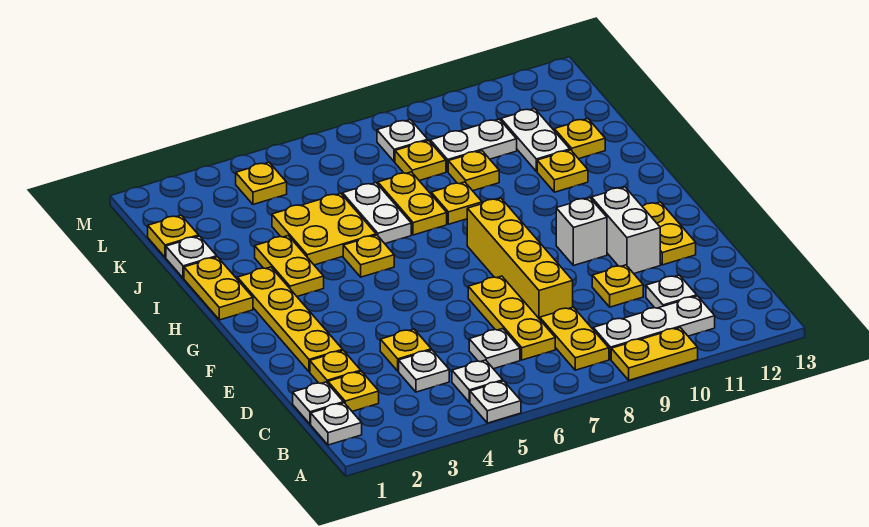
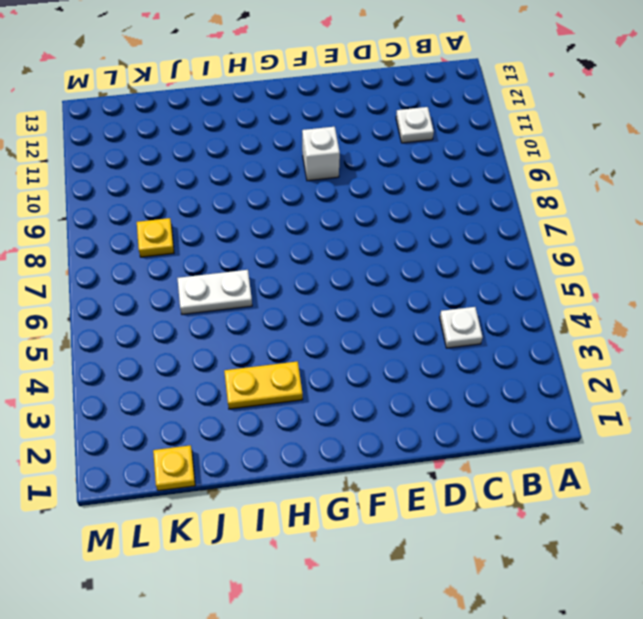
none -> white plate A5 level 1
none -> yellow plate A9:A10 level 1
none -> white plate B1 level 1
none -> white plate B5 level 1

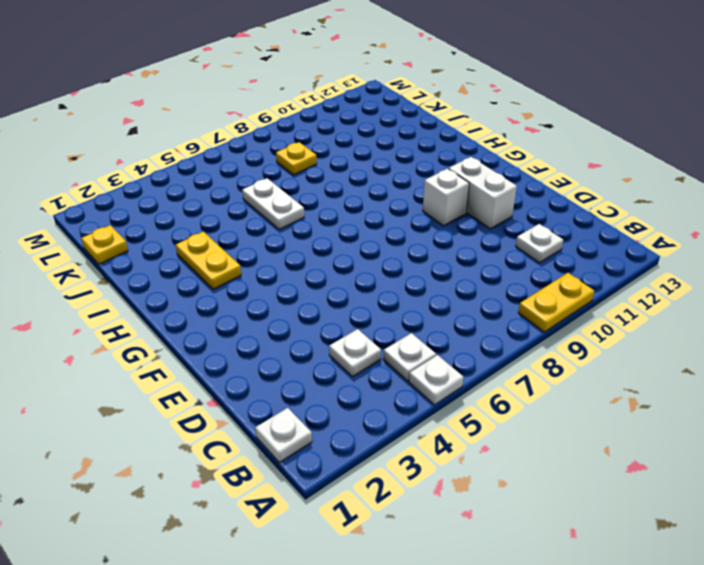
none -> yellow plate B8:C8 level 1
none -> white plate B9:B11 level 1
none -> white plate C1 level 1
none -> yellow plate C2 level 1

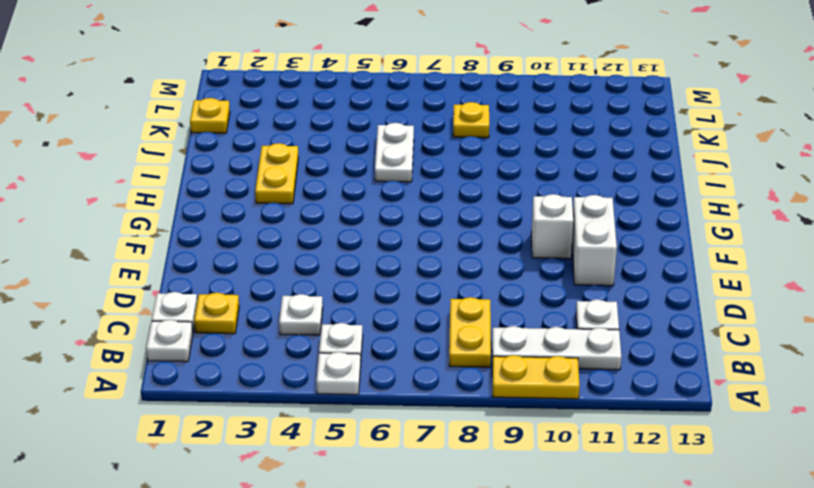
none -> white plate C6 level 1
none -> yellow plate C7:E7 level 1
none -> yellow plate D2 level 1
none -> yellow plate D4 level 1

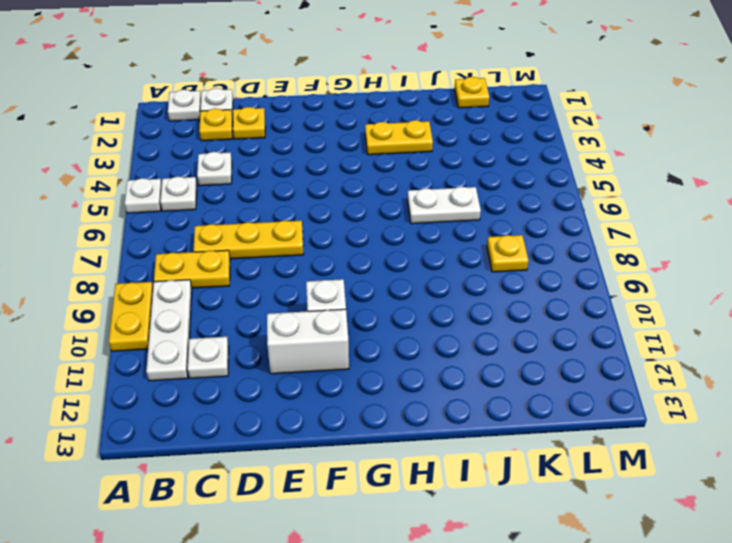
none -> white plate C6 level 1
none -> yellow plate D4 level 1
none -> yellow brick D8:G8 level 1
none -> yellow plate D10 level 1

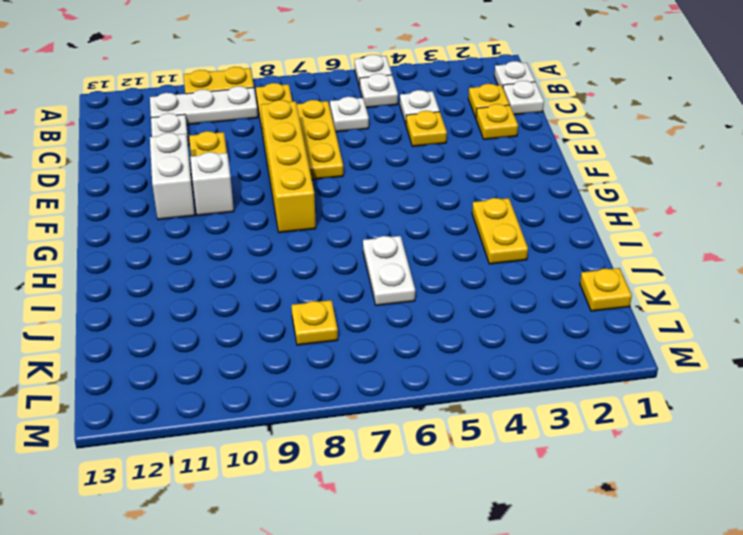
none -> yellow plate E2:H2 level 1
none -> yellow plate E12:F12 level 1
none -> yellow plate H1:I1 level 1
none -> yellow plate H5 level 1

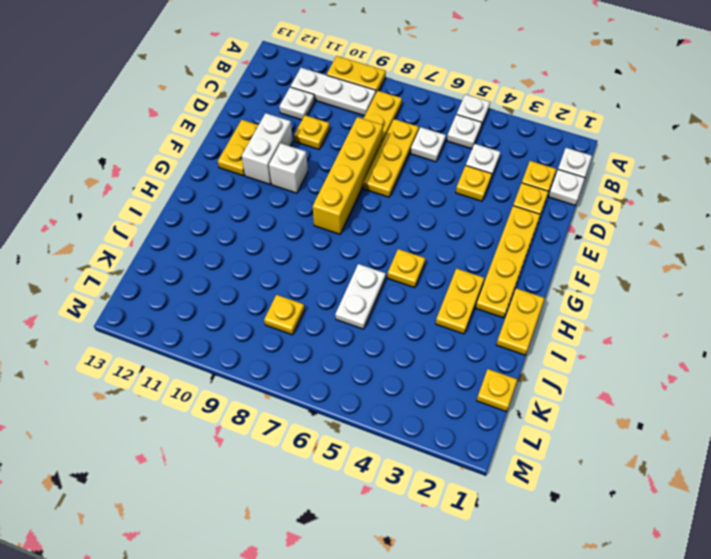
none -> yellow plate I4:J5 level 1
none -> yellow plate I7:J7 level 1
none -> yellow plate I8 level 1
none -> yellow plate I11 level 1

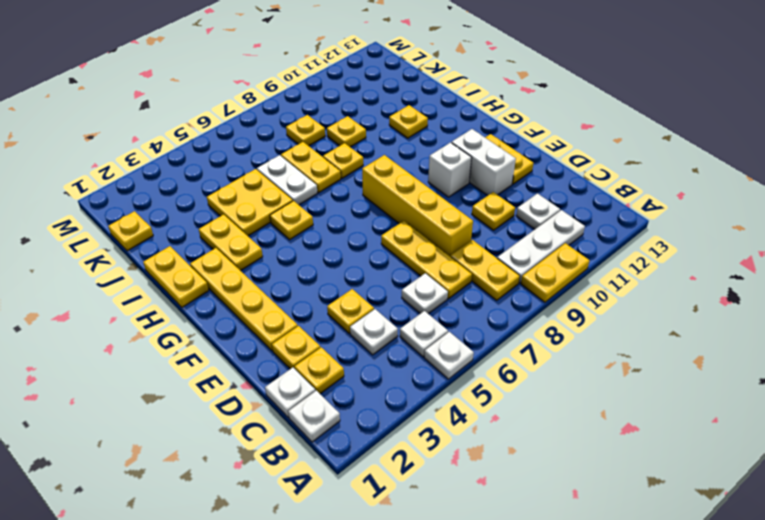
none -> white plate J1 level 1
none -> white plate J11:K11 level 1
none -> yellow plate J12 level 1
none -> white plate K9:K10 level 1

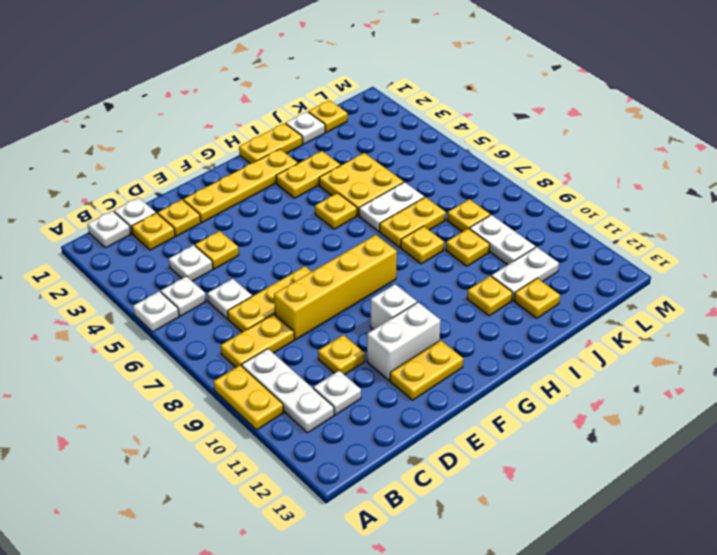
none -> yellow plate L4 level 1
none -> white plate L8 level 1

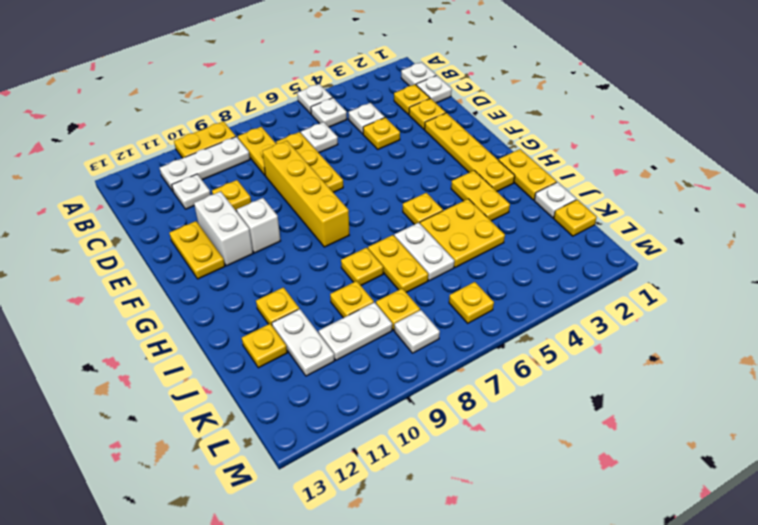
yellow plate L6 level 1 -> yellow plate L4 level 1

